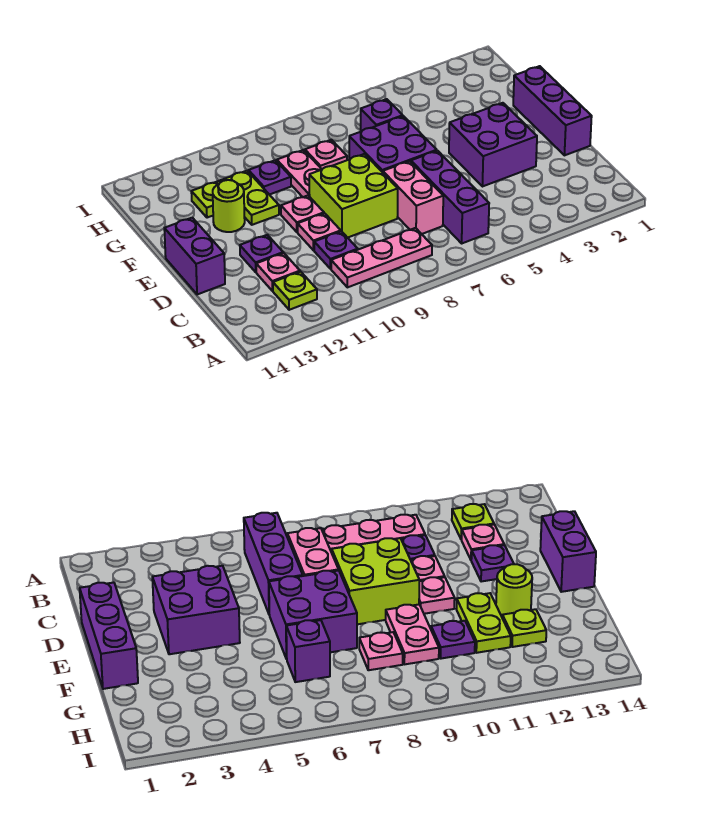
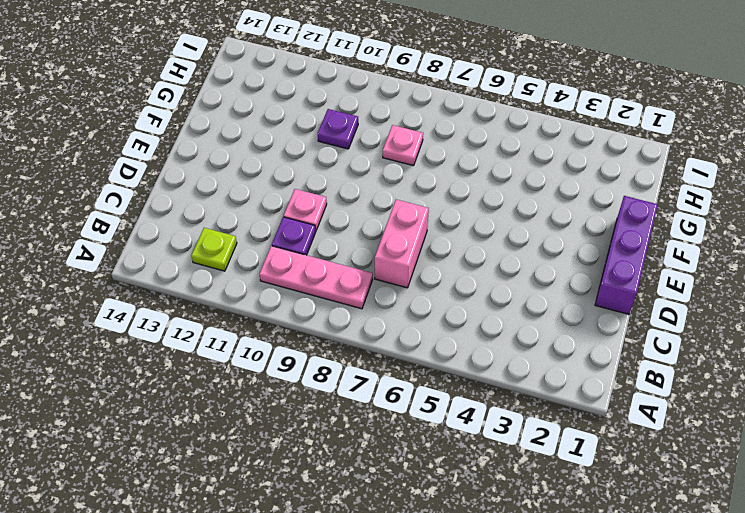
none -> purple brick B6:D6 level 1
none -> pink plate C12 level 1
none -> purple brick D3:E4 level 1

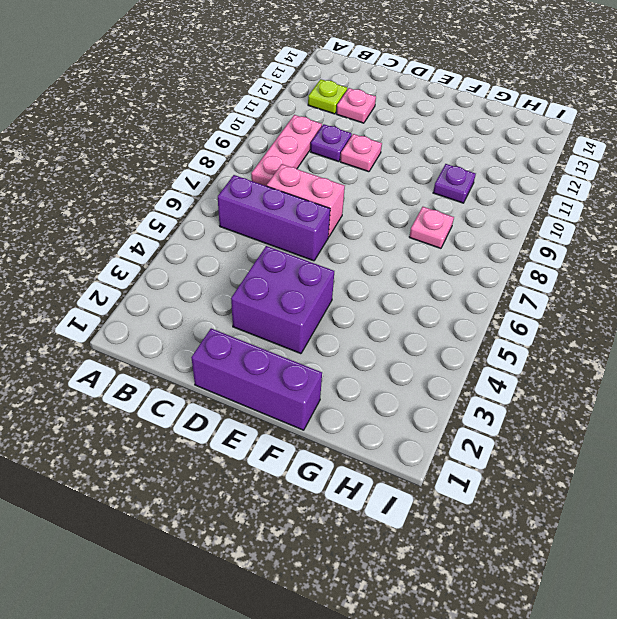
none -> lime brick D8:E9 level 1
none -> purple plate D12 level 1
none -> purple brick D14:E14 level 1

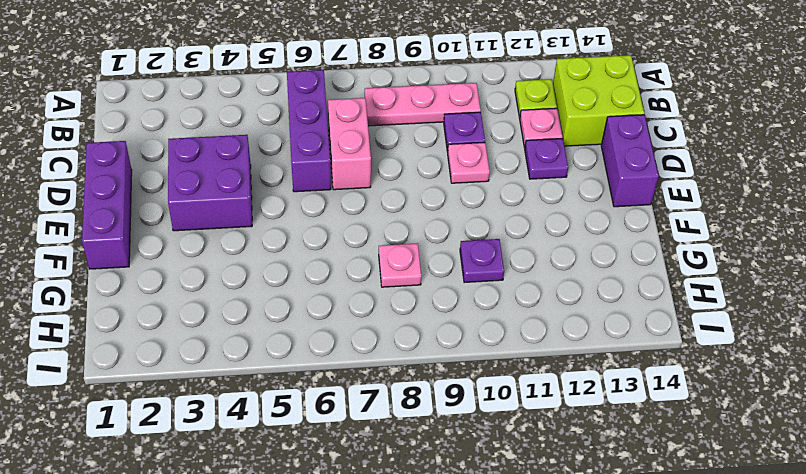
lime brick B13:C14 level 1 -> lime brick D8:E9 level 1
none -> purple brick E6:F7 level 1
none -> pink plate E10 level 1
none -> pink plate F9:G9 level 1

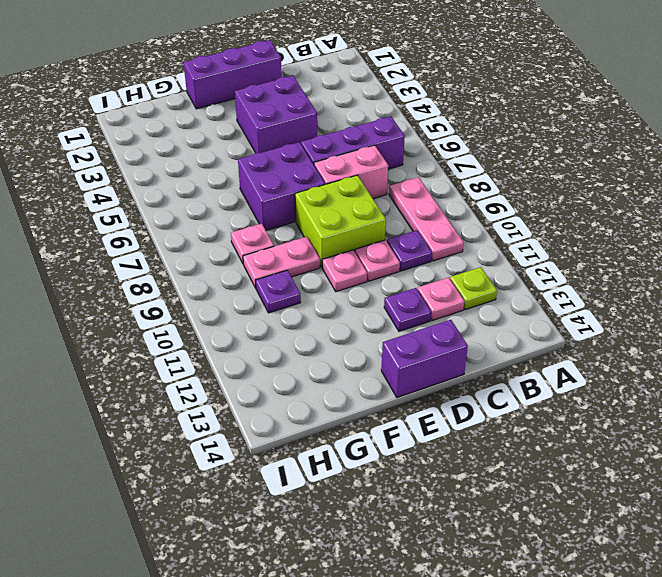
none -> lime plate F11:G11 level 1
none -> lime round brick F12 level 1
none -> purple brick G6 level 1

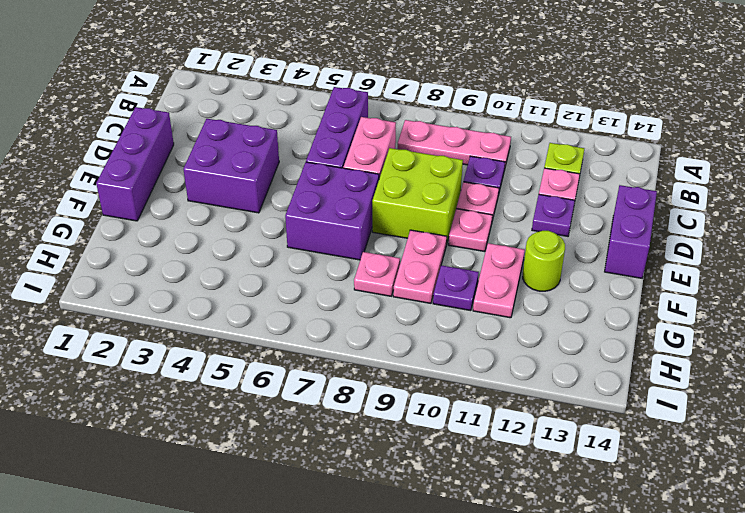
pink plate F11:G11 level 1 -> lime plate F11:G11 level 1
none -> purple brick G6 level 1
none -> lime plate G12 level 1

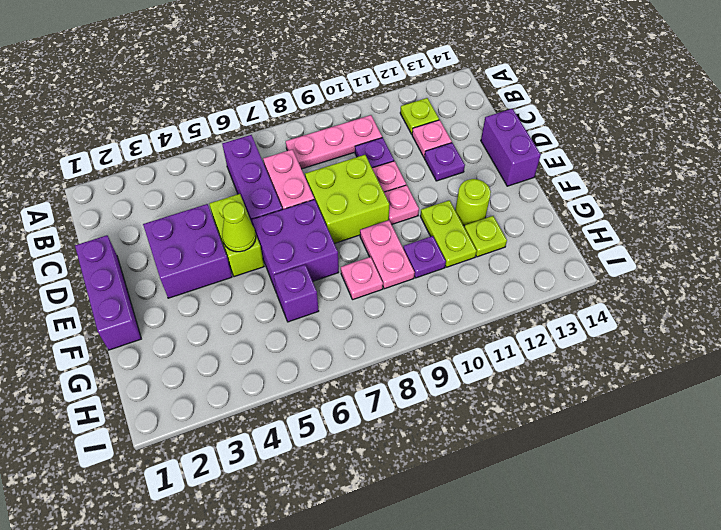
lime brick D5:E5 level 1 -> none
lime cone E5 level 2 -> none

